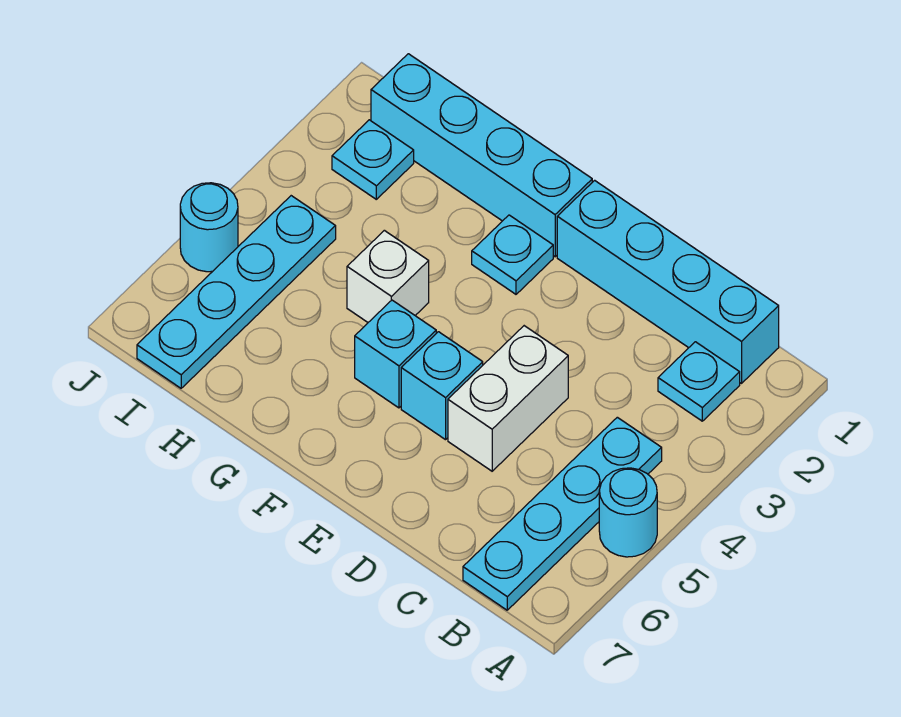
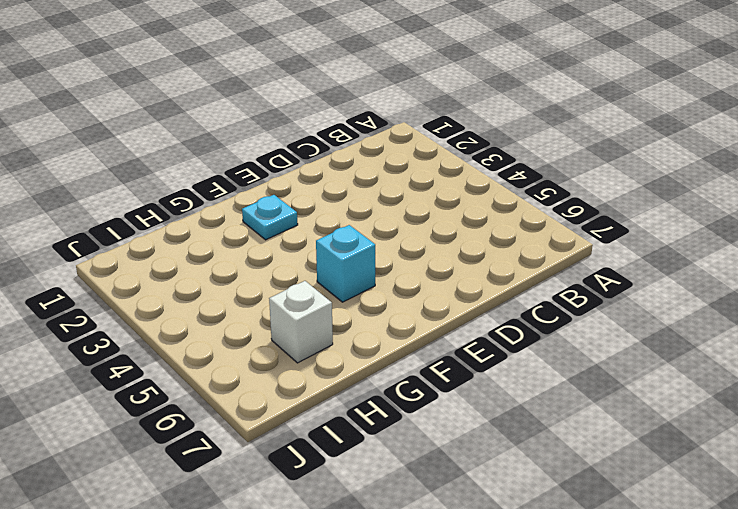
white brick H6 level 1 -> white brick G4 level 1
none -> cyan round brick A5 level 1
none -> cyan brick B1:E1 level 1
none -> cyan plate B2 level 1

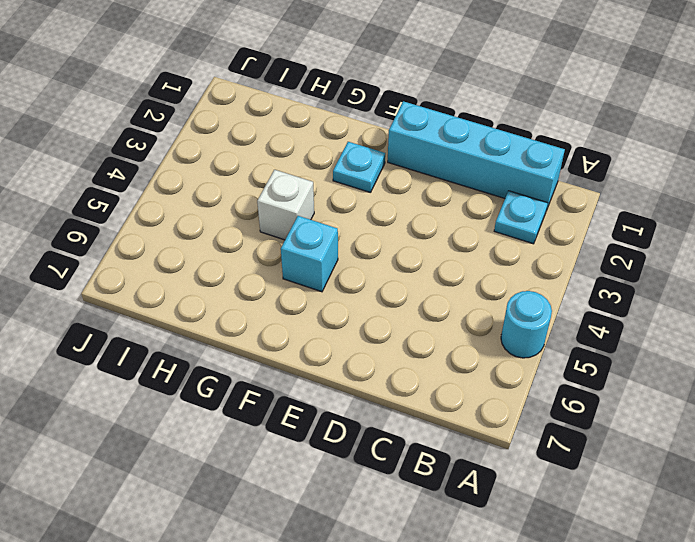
none -> cyan plate B4:B7 level 1
none -> white brick D4:D5 level 1
none -> cyan brick E5 level 1

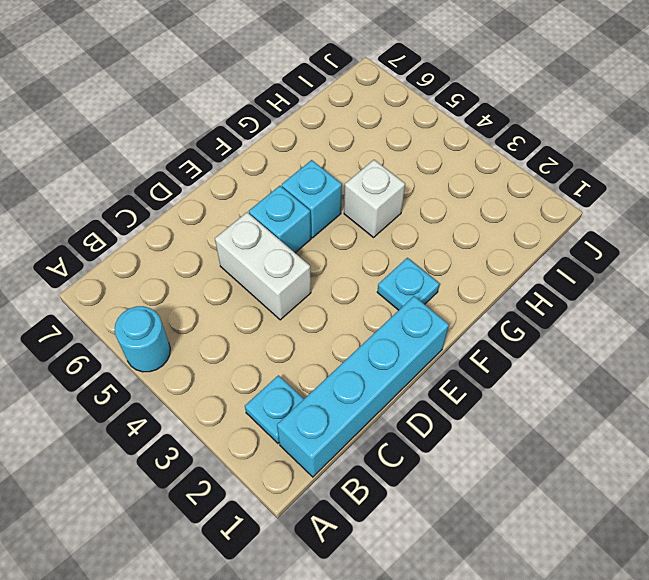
none -> cyan plate B4:B7 level 1
none -> cyan brick F1:I1 level 1
none -> cyan plate I2 level 1

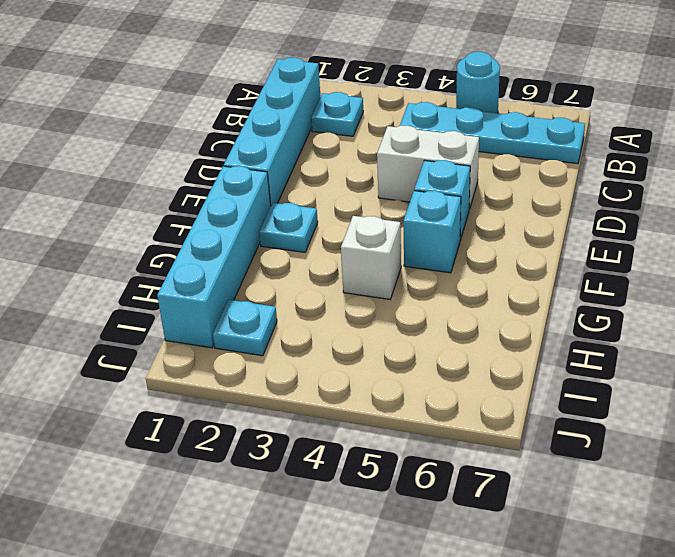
none -> cyan plate I4:I7 level 1
none -> cyan round brick J5 level 1

